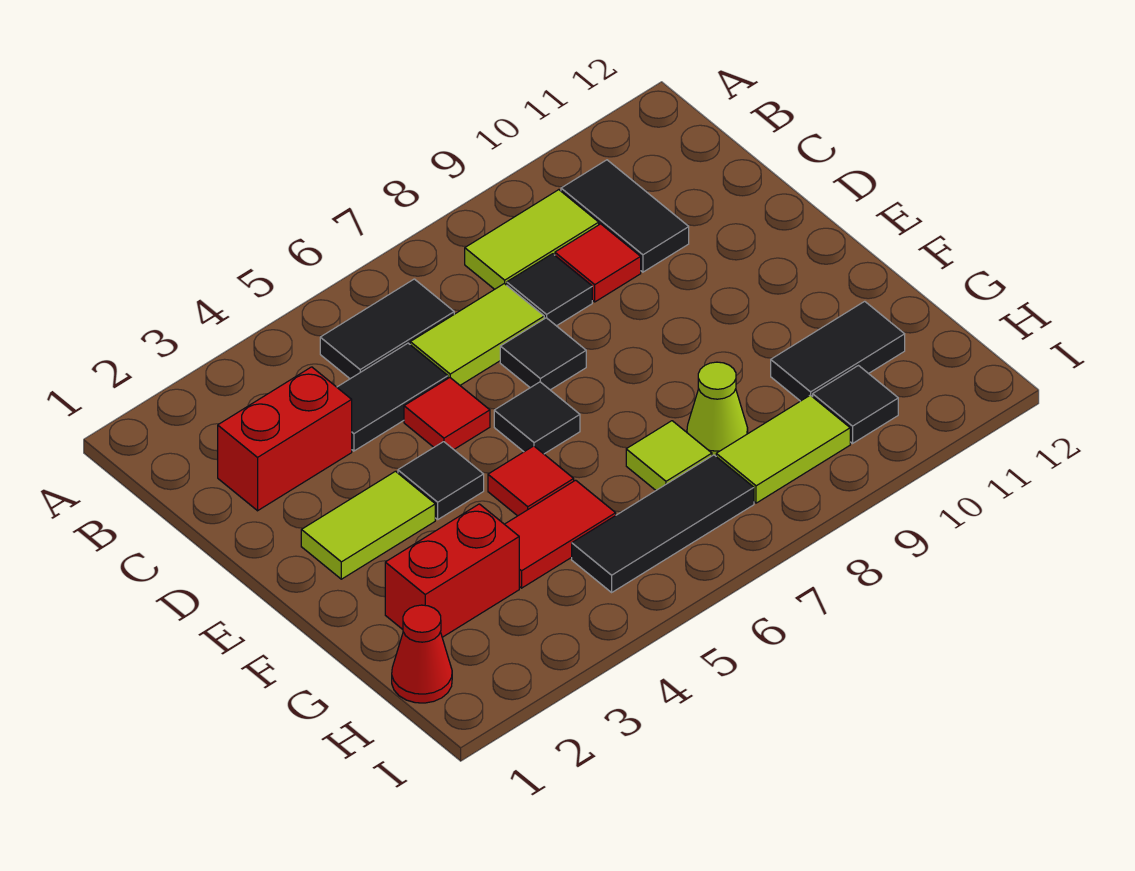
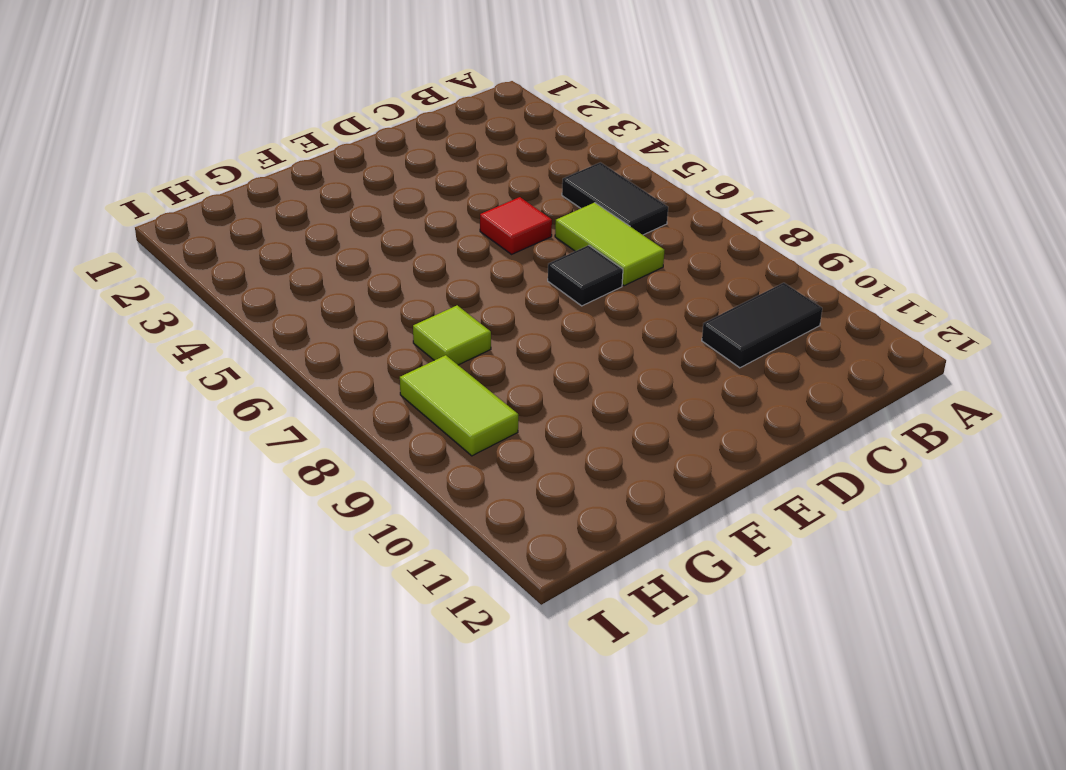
none -> lime tile B8:B9 level 1
none -> red brick C2:C3 level 1
none -> black tile C4:C5 level 1

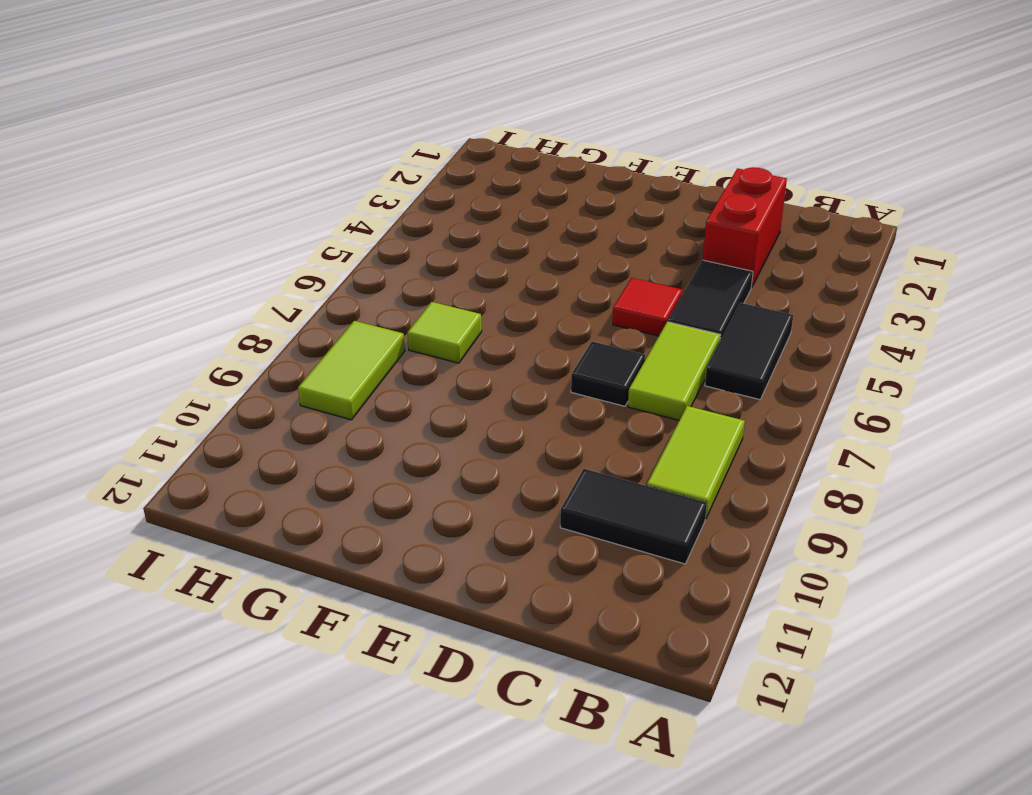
none -> black tile C8 level 1
none -> red tile C9 level 1
none -> lime tile E2:E3 level 1

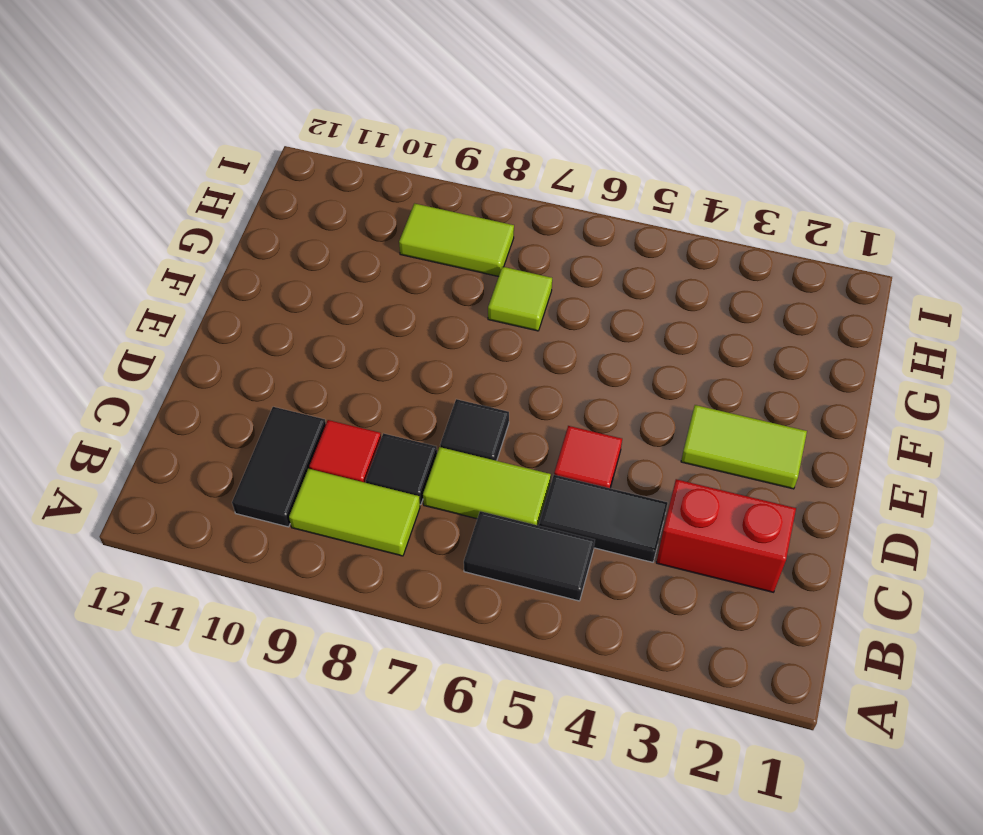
none -> black tile E4 level 1
none -> black tile E6 level 1
none -> red tile F5 level 1

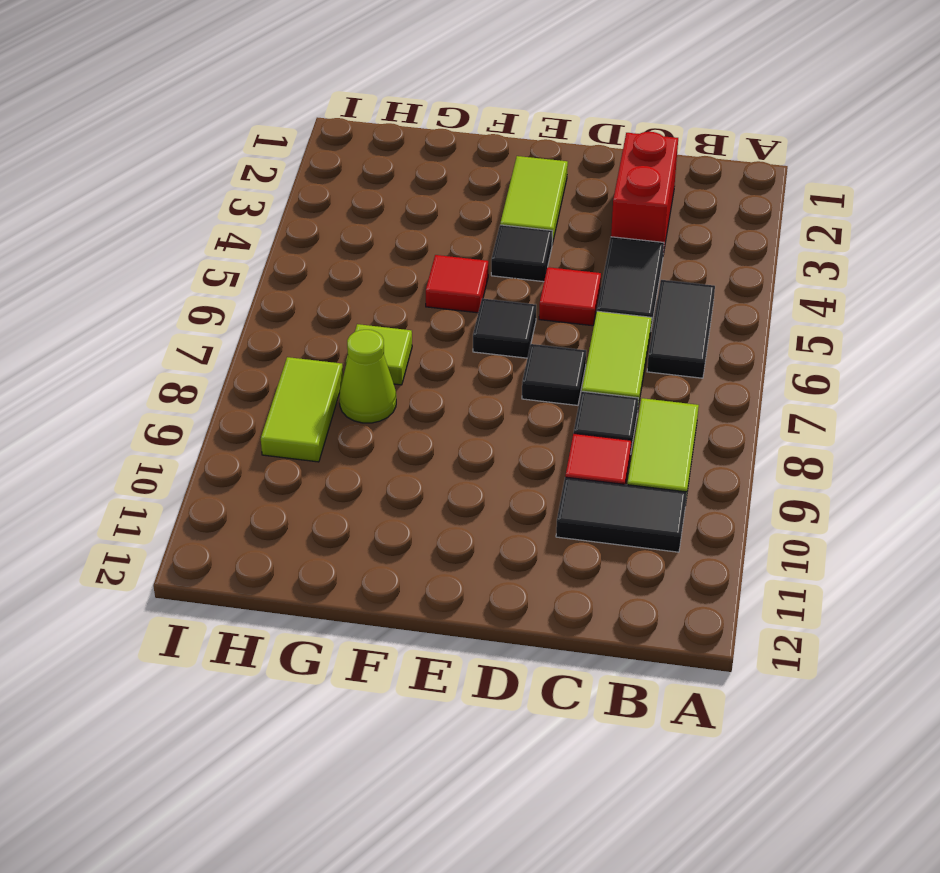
none -> red brick G2:G3 level 1
none -> red tile G4:G5 level 1
none -> black tile G10:G11 level 1

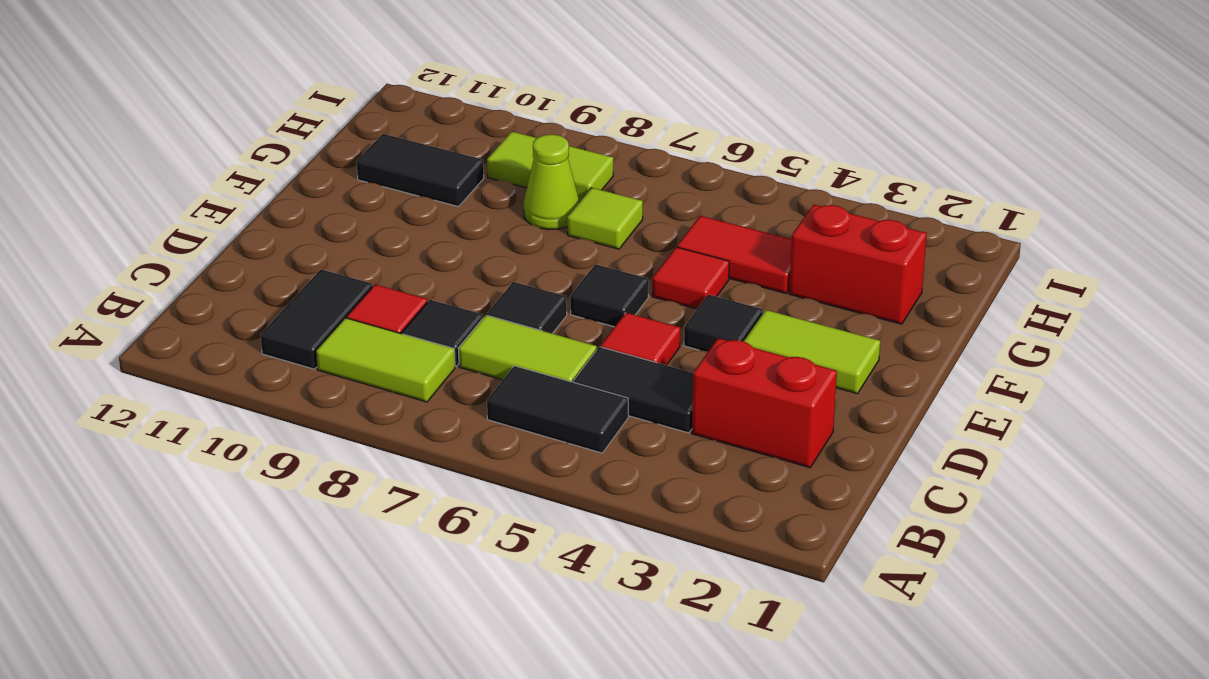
none -> red cone H1 level 1
none -> black tile H5:H7 level 1
none -> black tile H10 level 1

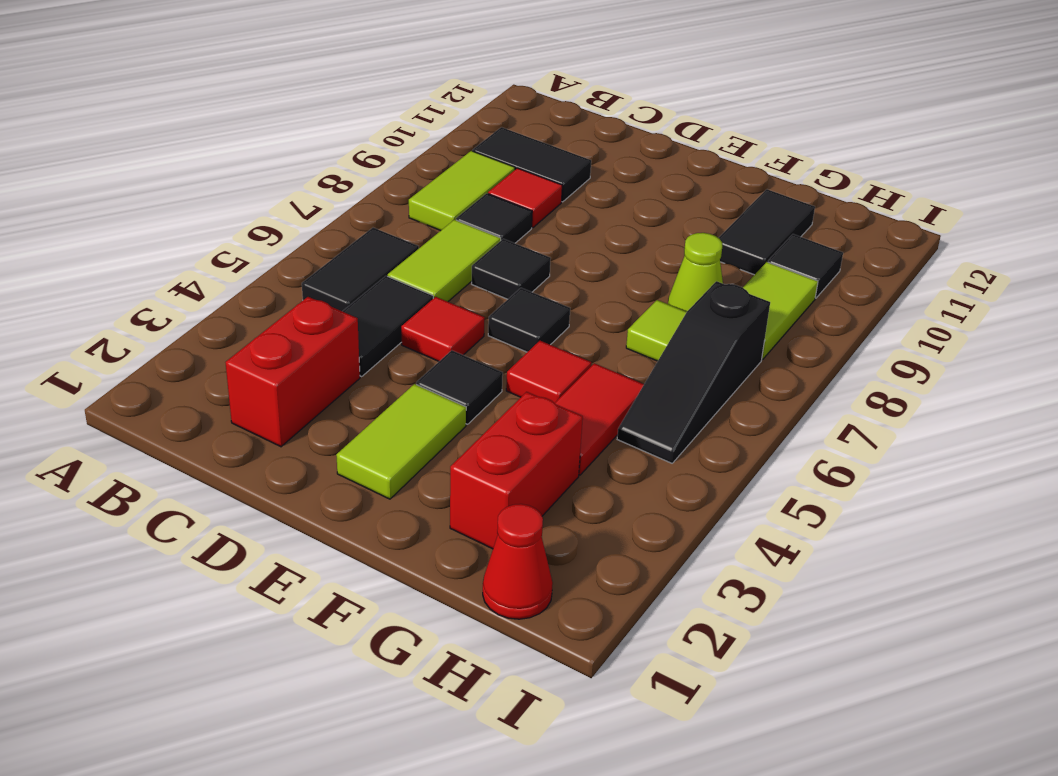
black slope H5:H7 level 1 top 7 -> black tile H5:H7 level 1

